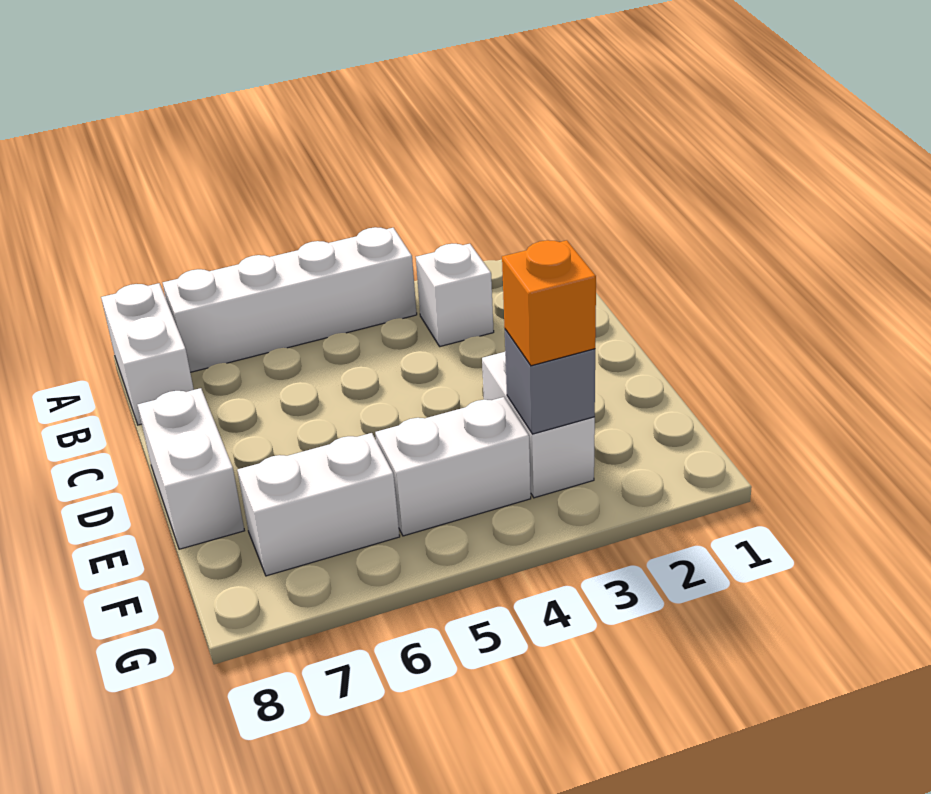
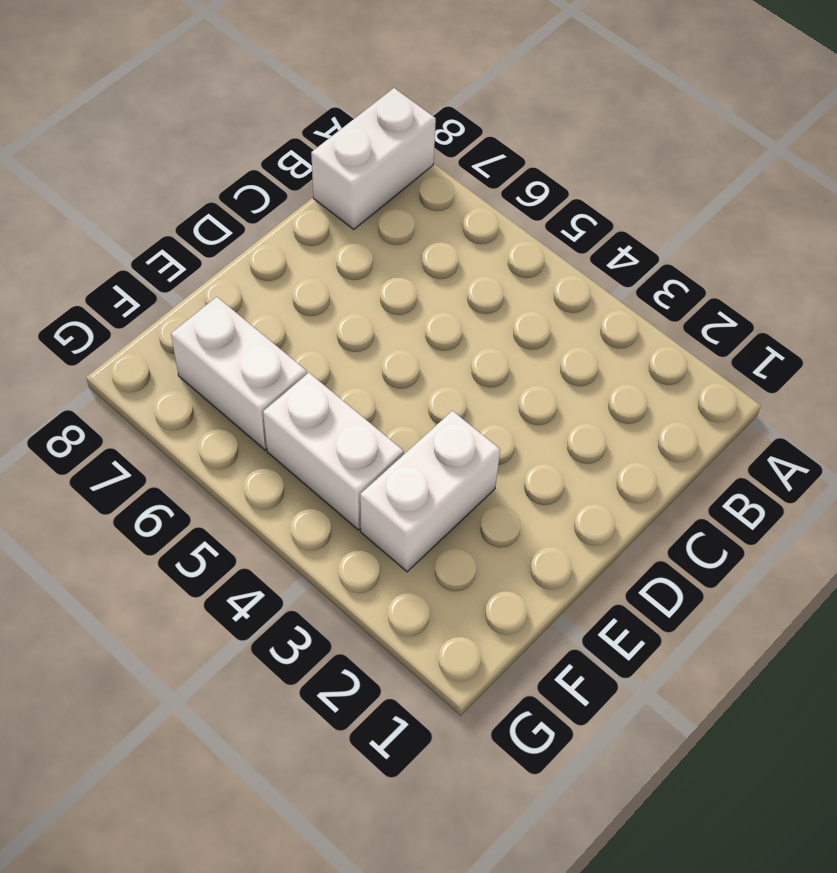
none -> white brick A4:A7 level 1
none -> white brick B3 level 1

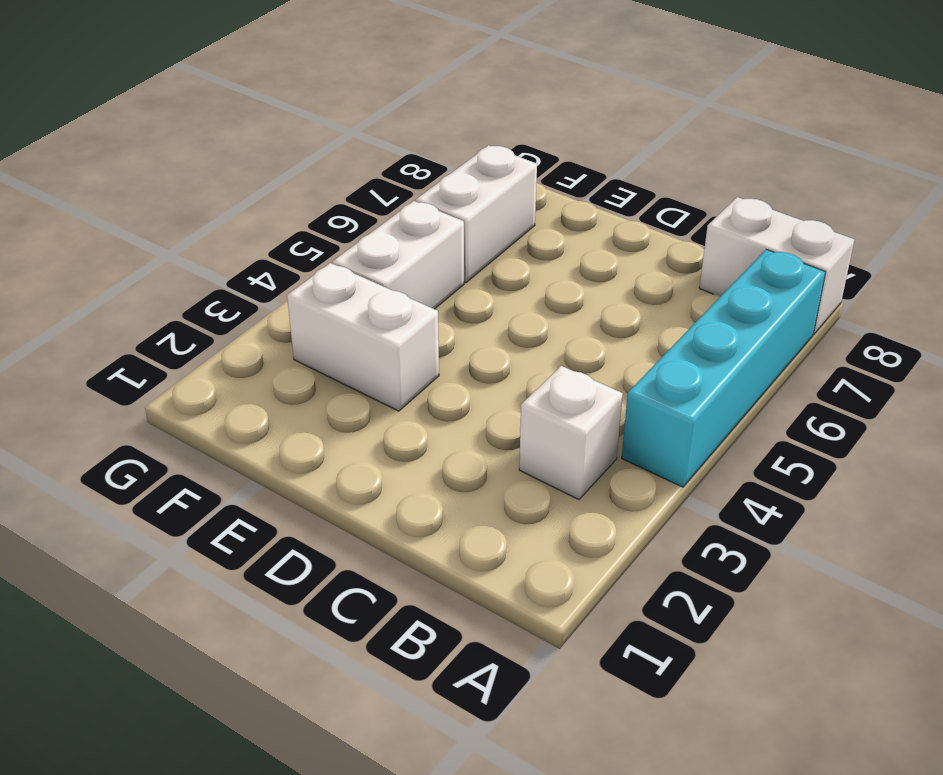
cyan brick A4:A7 level 1 -> white brick A4:A7 level 1
none -> white brick D8:E8 level 1
none -> grey brick F3 level 2

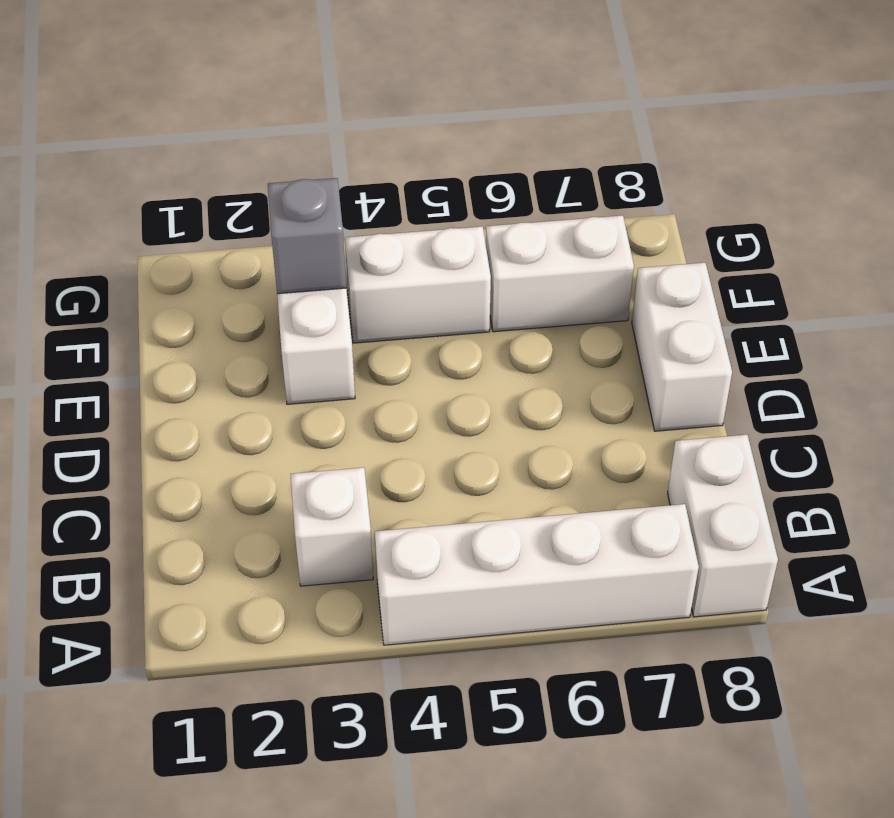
none -> orange brick F3 level 3

